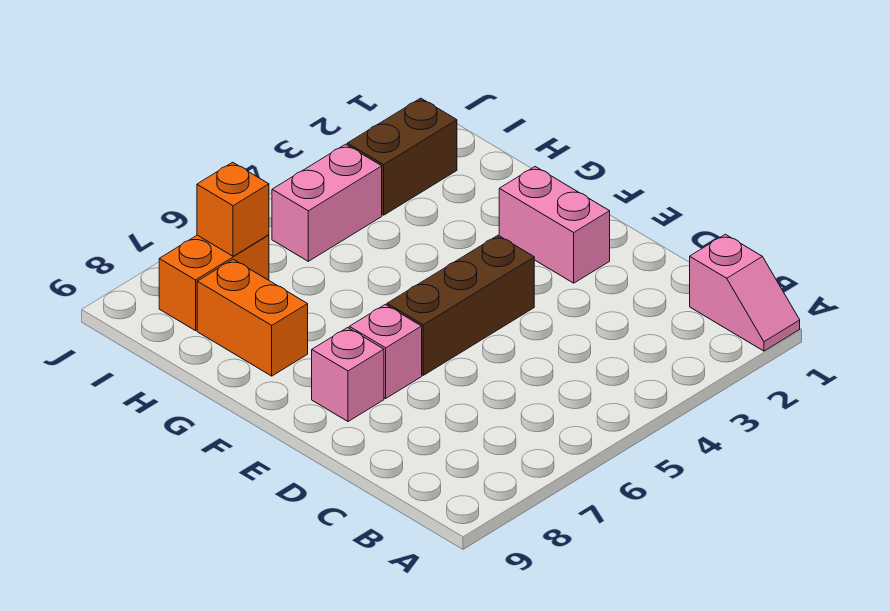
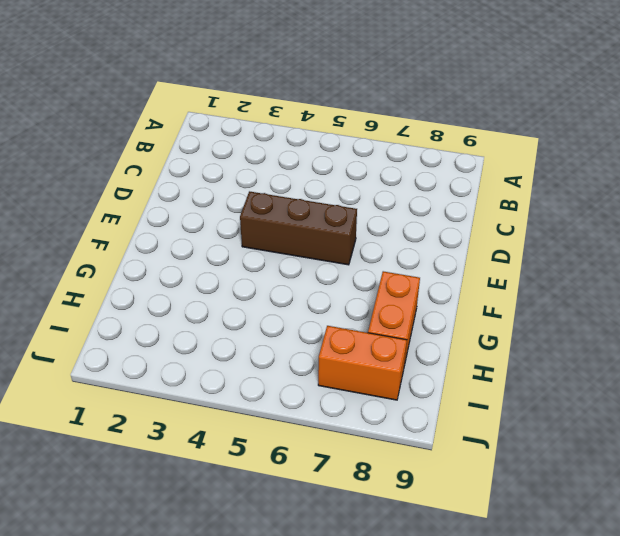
none -> pink slope A1:B1 level 1 top B
none -> pink brick E2:F2 level 1

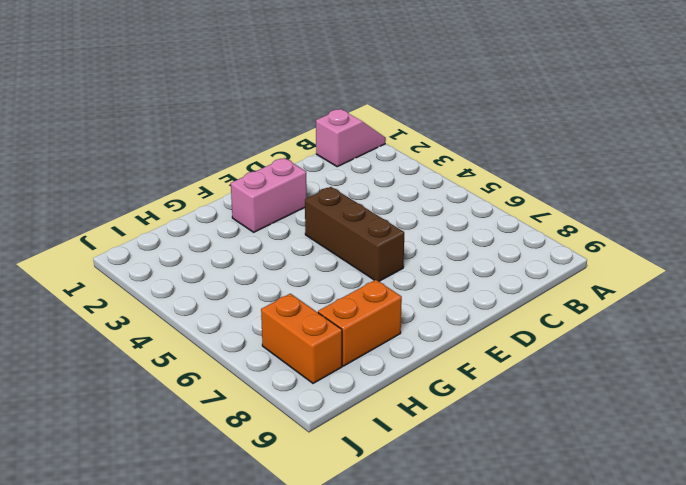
none -> pink brick E7 level 1
none -> pink brick E8 level 1

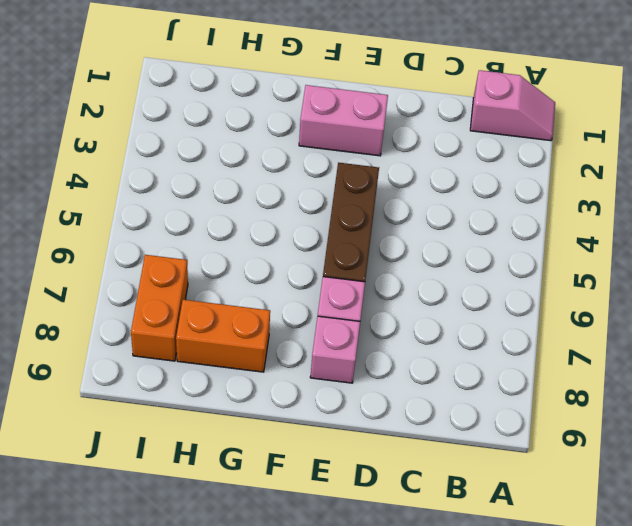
none -> brown brick I2:I3 level 1
none -> pink brick I4:I5 level 1

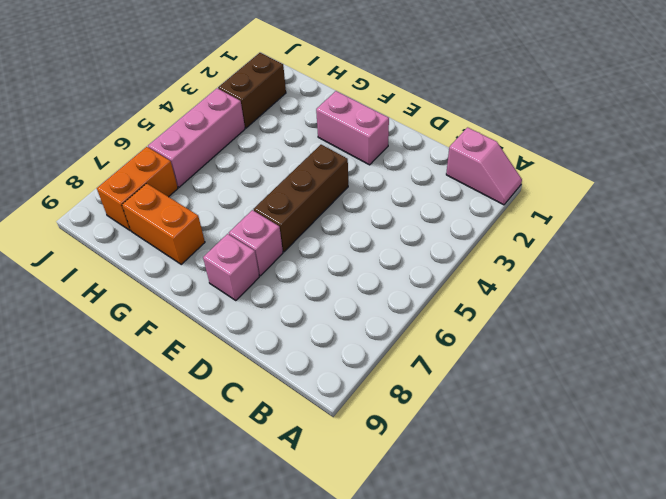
pink brick I4:I6 level 1 -> pink brick I4:I5 level 1
none -> orange brick I7 level 2

